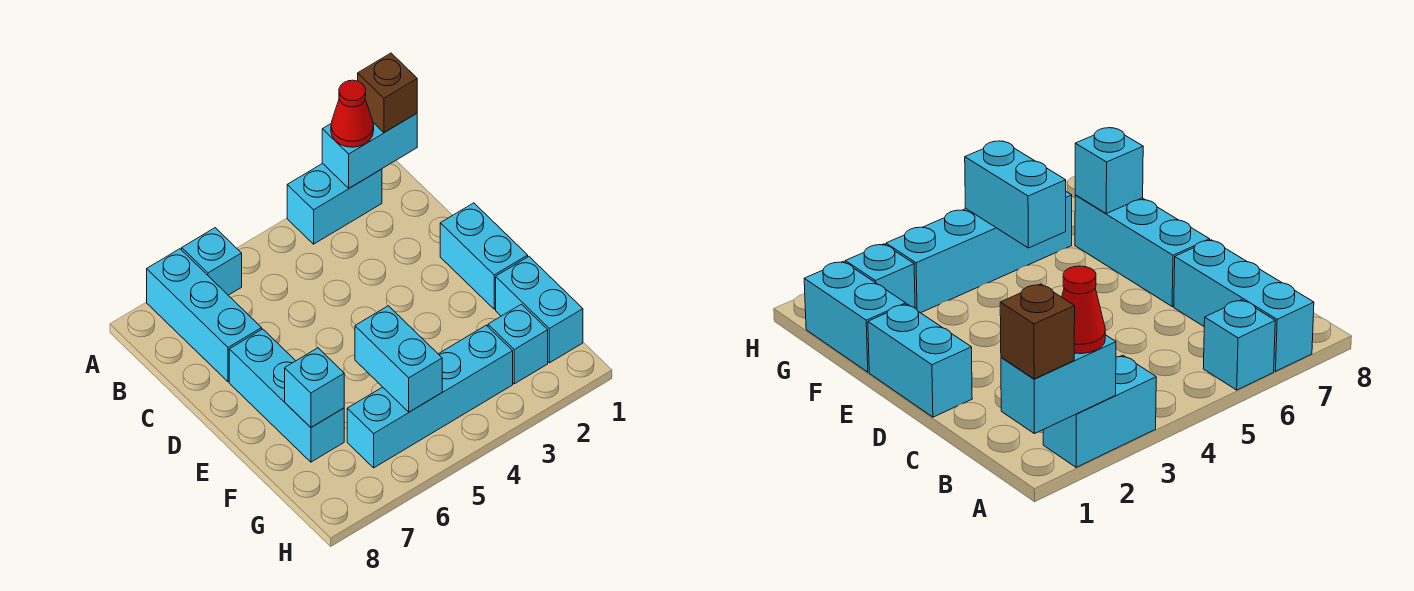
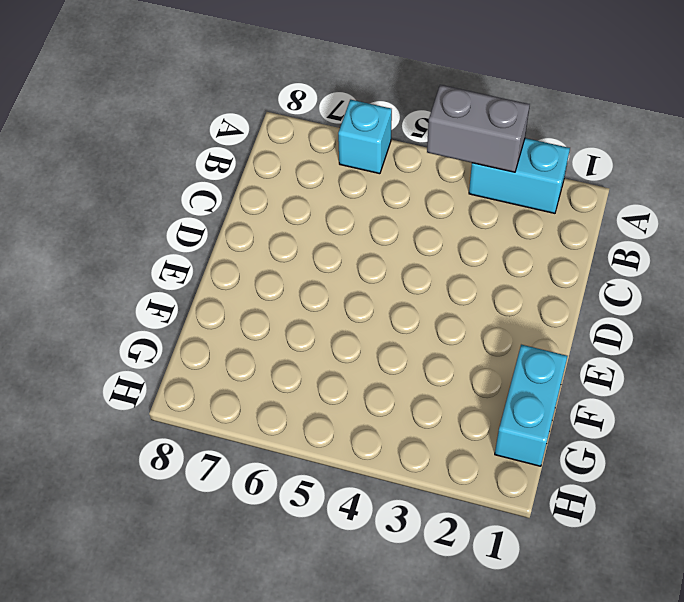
grey brick A3:A4 level 2 -> none
none -> cyan brick A7:C7 level 1
none -> cyan brick D1:E1 level 1
none -> cyan brick D7:F7 level 1

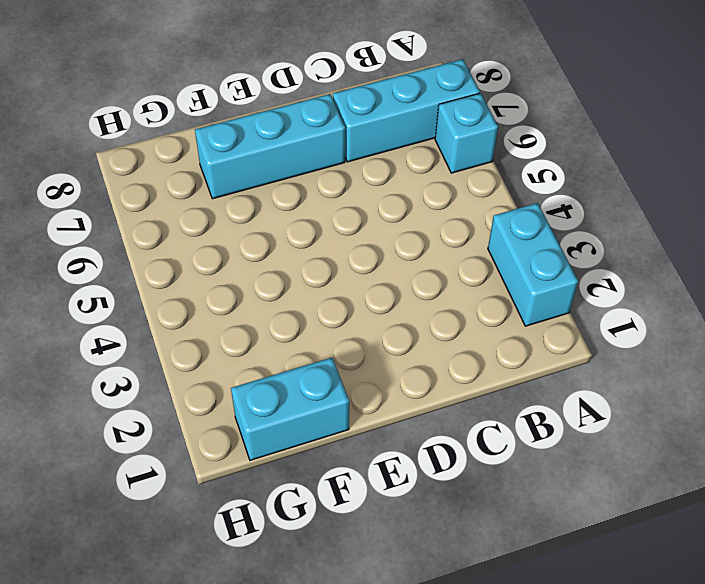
none -> cyan brick D1:E1 level 1
none -> cyan brick G2 level 1
none -> cyan brick G3:G6 level 1

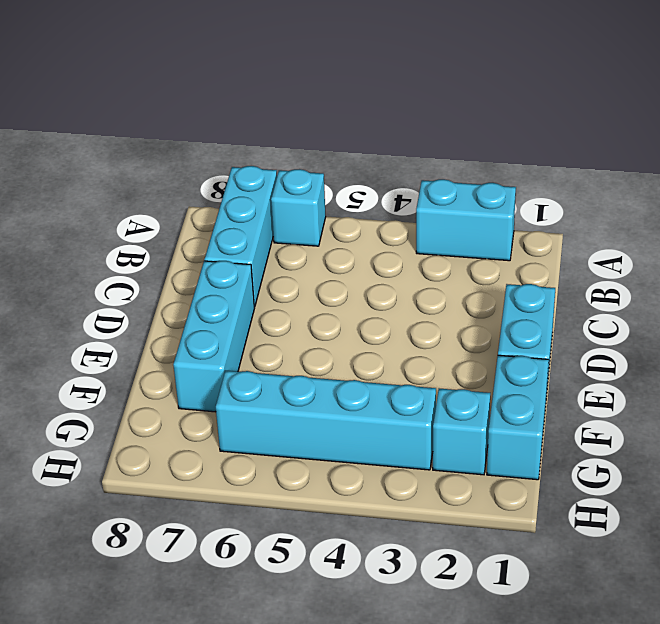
none -> cyan brick A1:A2 level 2
none -> cyan brick F5:G5 level 2
none -> cyan brick F7 level 2

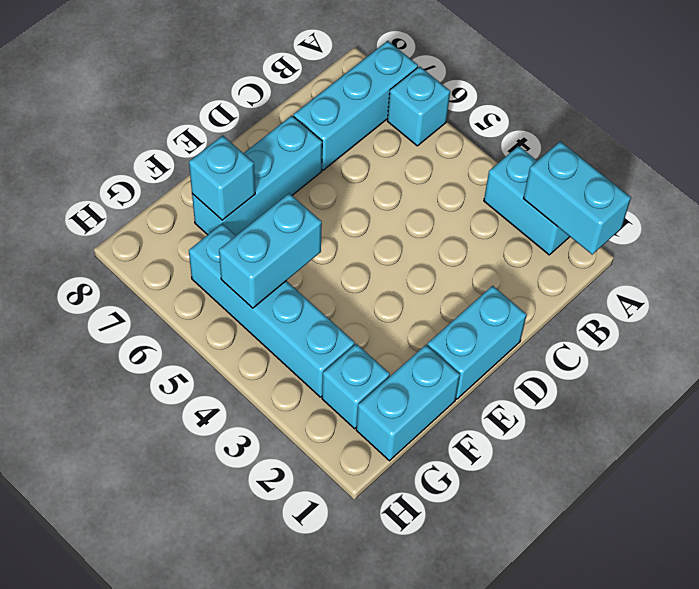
none -> brown brick A1 level 3
none -> red cone A2 level 3

